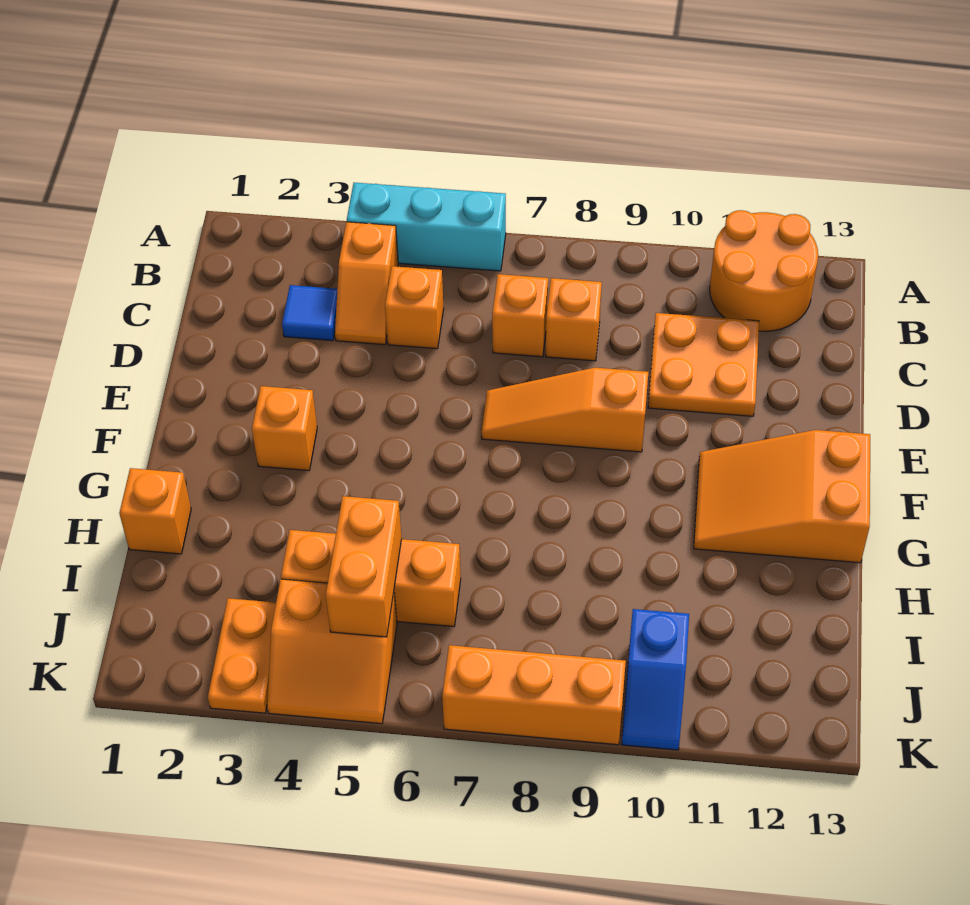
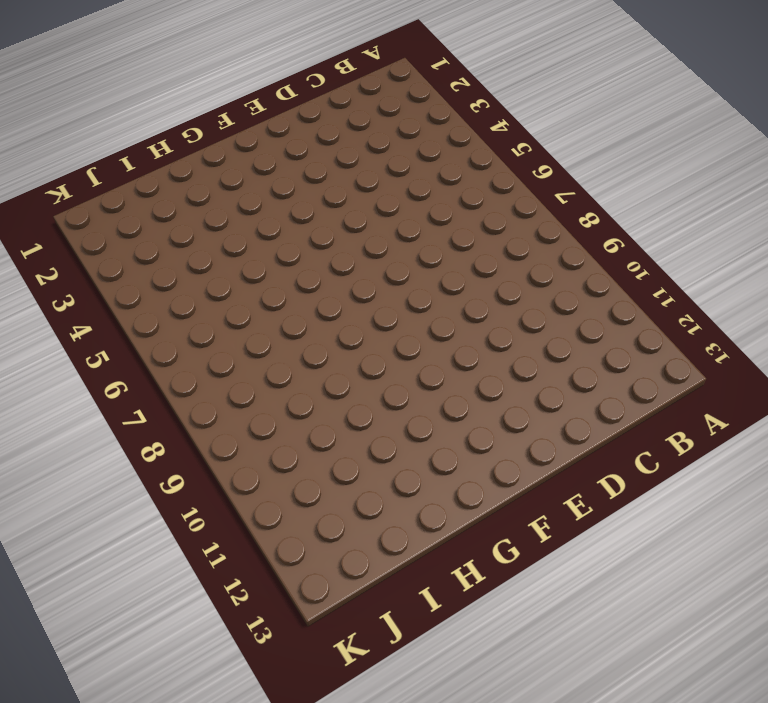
none -> cyan brick A4:A6 level 1
none -> orange round brick A11:B12 level 1
none -> orange slope B4:C4 level 1 top B

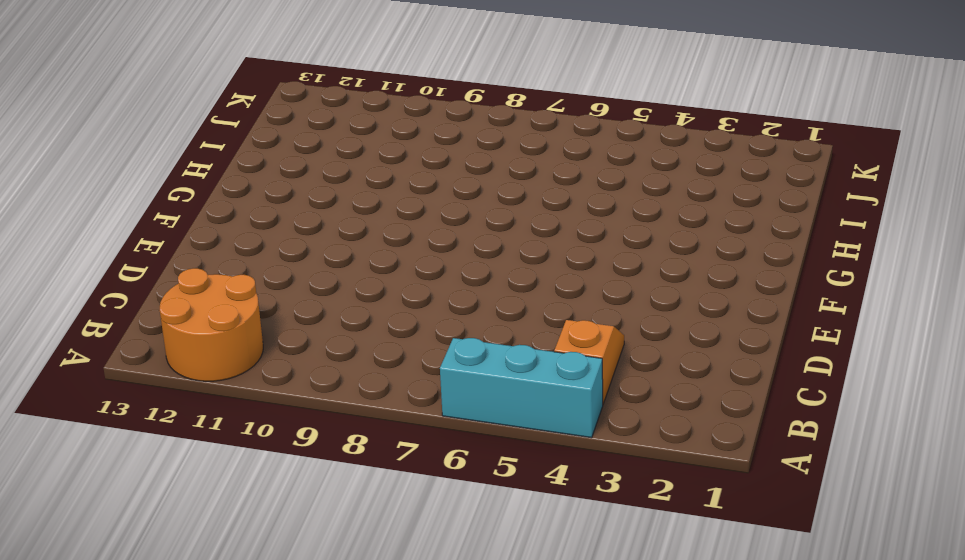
none -> blue tile C3 level 1
none -> orange brick C5 level 1
none -> orange brick C7 level 1

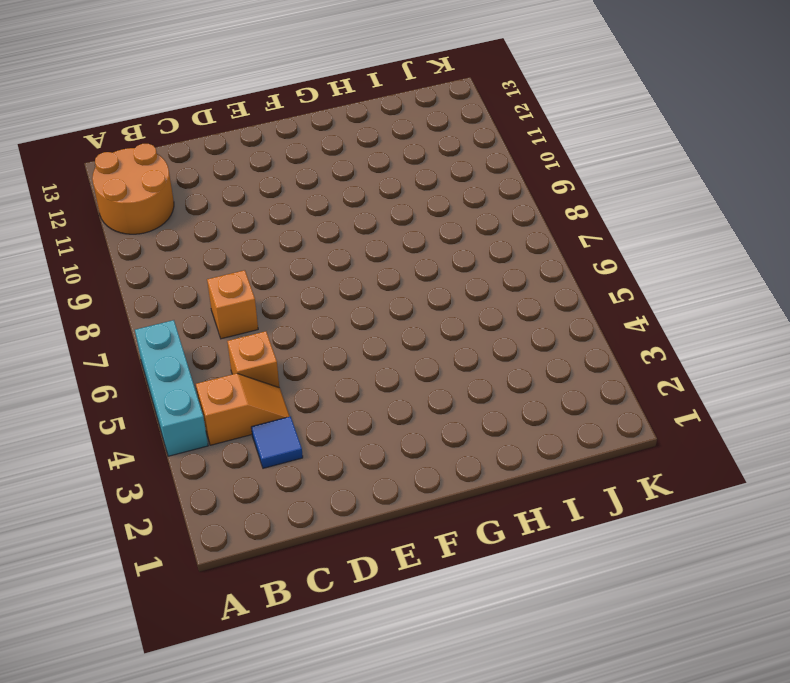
none -> orange brick C8 level 1
none -> orange plate C10:D11 level 1
none -> orange slope E7:E9 level 1 top 9

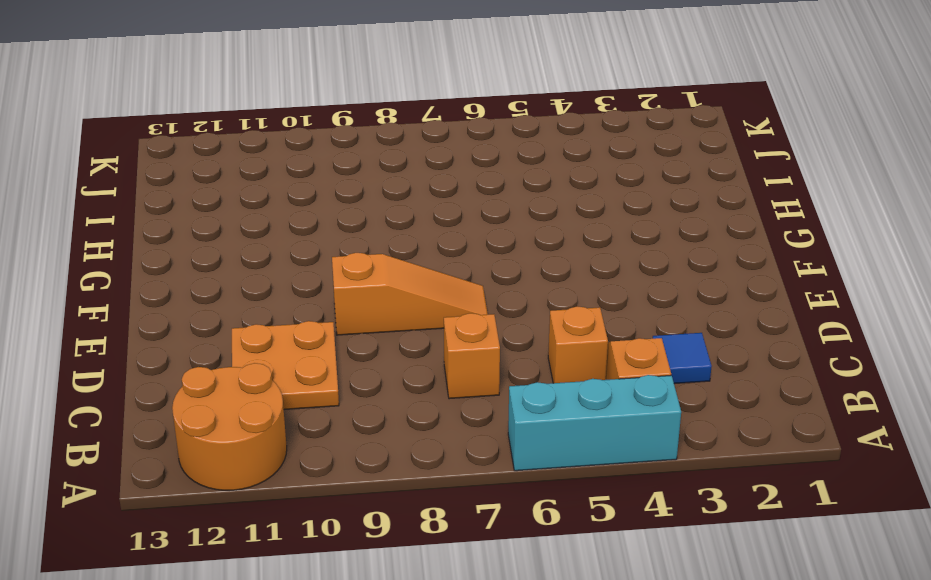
none -> orange brick C8 level 1
none -> orange brick F3 level 1
none -> orange slope F11:G13 level 1 top 13

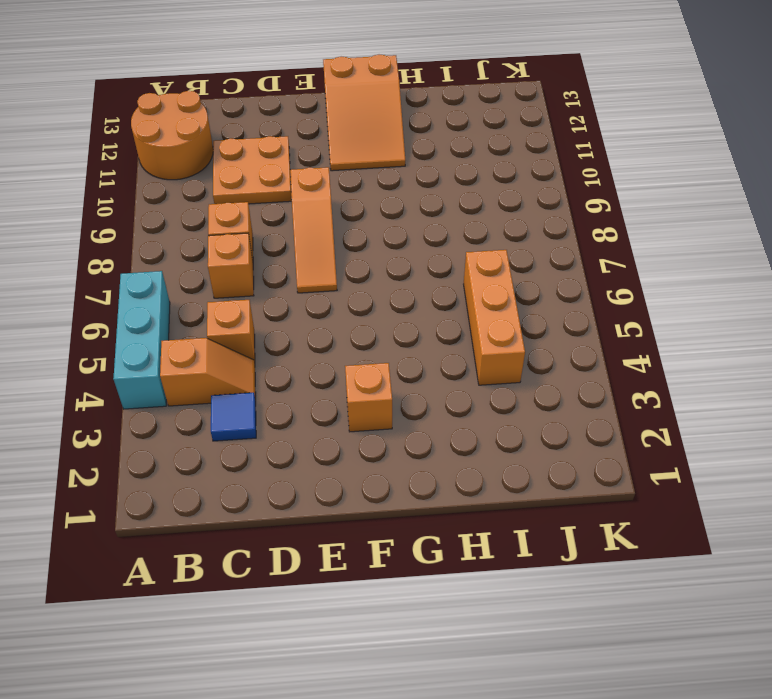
none -> orange brick H1 level 1
none -> orange plate J3:K3 level 1
none -> orange slope J4:K5 level 1 top J

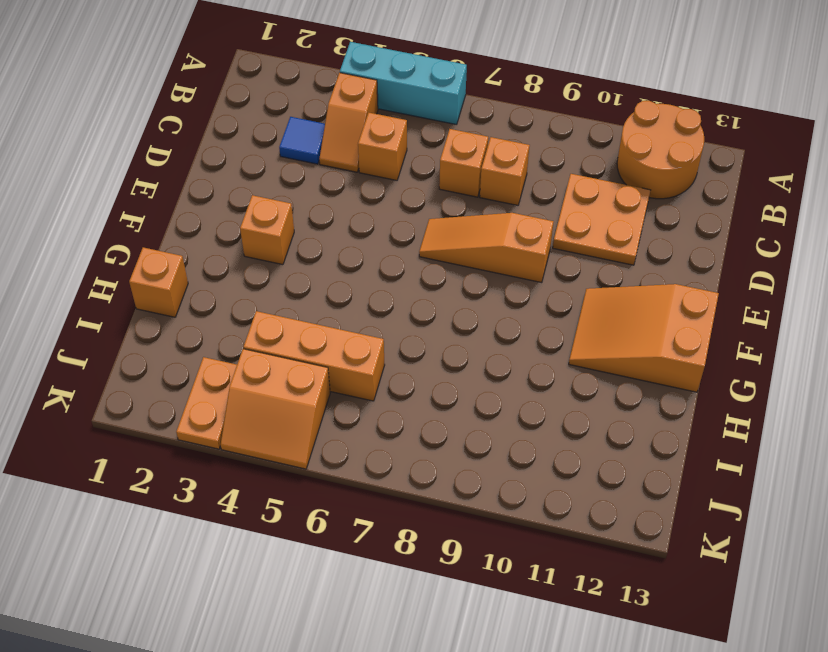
none -> blue slope J10:K10 level 1 top J
none -> orange brick K7:K9 level 1
none -> orange brick I5:J5 level 2

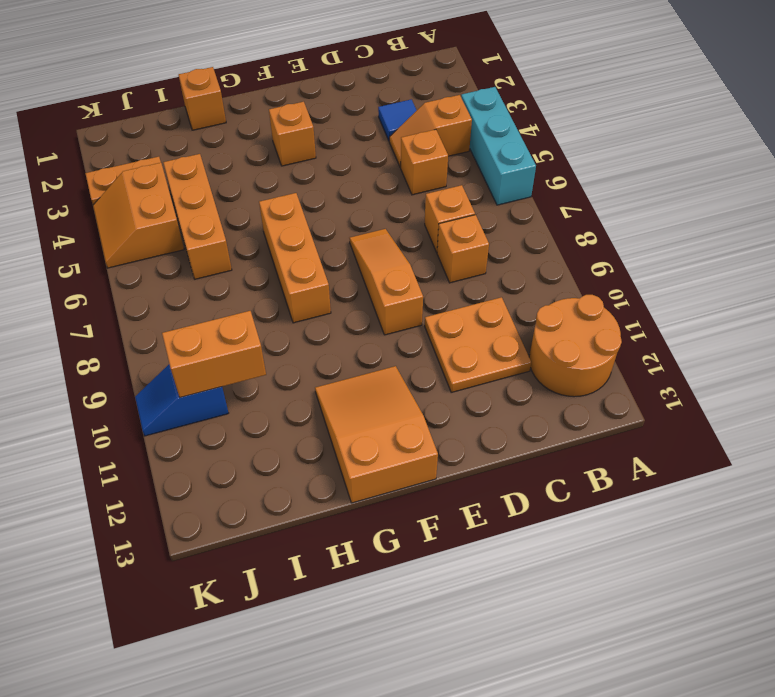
orange brick G6:G8 level 1 -> orange brick K7:K9 level 1
orange brick I10:J10 level 2 -> orange brick I5:J5 level 2

